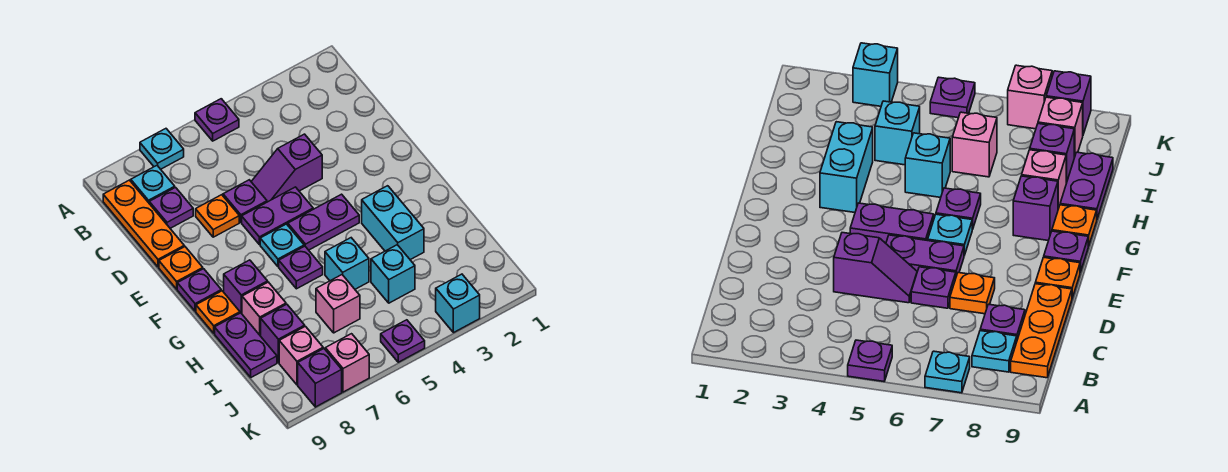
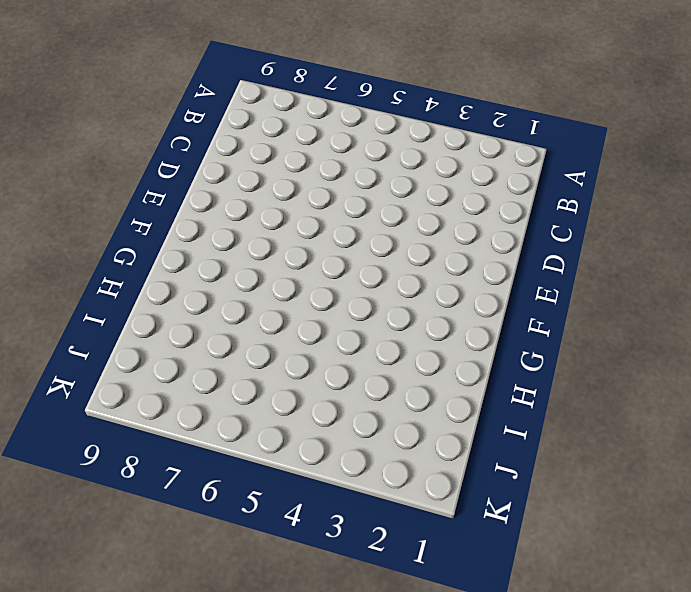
none -> purple plate A5 level 1
none -> cyan plate A7 level 1
none -> cyan plate B8 level 1

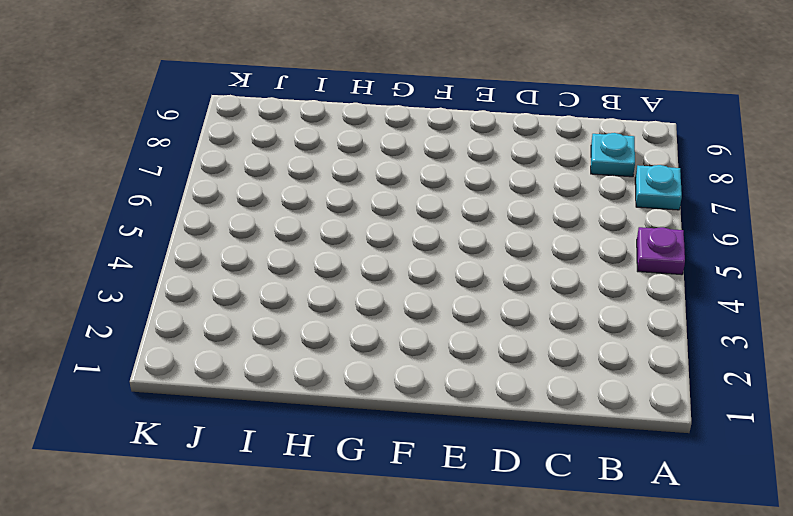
none -> orange plate B9:D9 level 1
none -> purple plate C8 level 1
none -> purple slope D4:D5 level 1 top 4

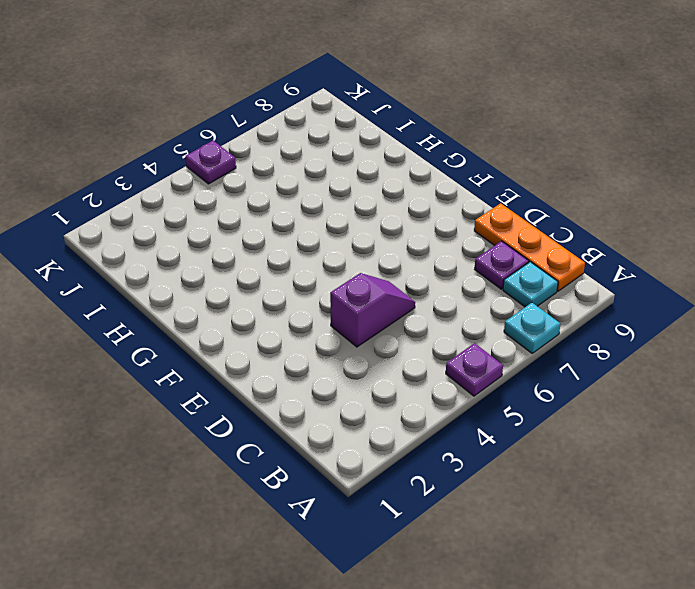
none -> purple plate D6 level 1
none -> orange plate D7 level 1
none -> purple plate E5:E6 level 1

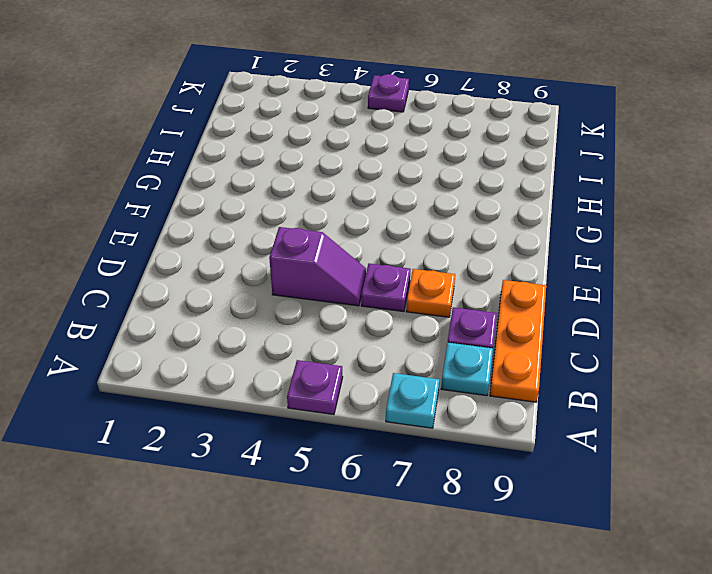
none -> purple plate E5:E6 level 1
none -> orange plate E9 level 1
none -> purple plate F4:F5 level 1

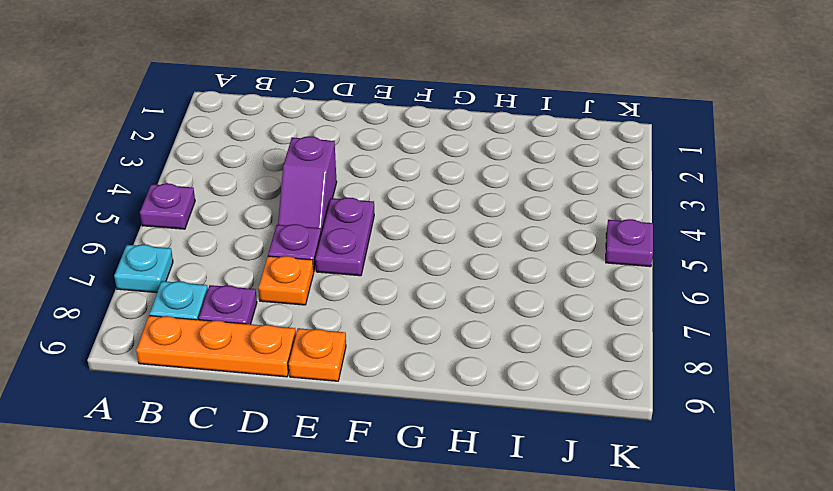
none -> purple plate F4:F5 level 1
none -> cyan plate F6 level 1
none -> purple plate F9 level 1

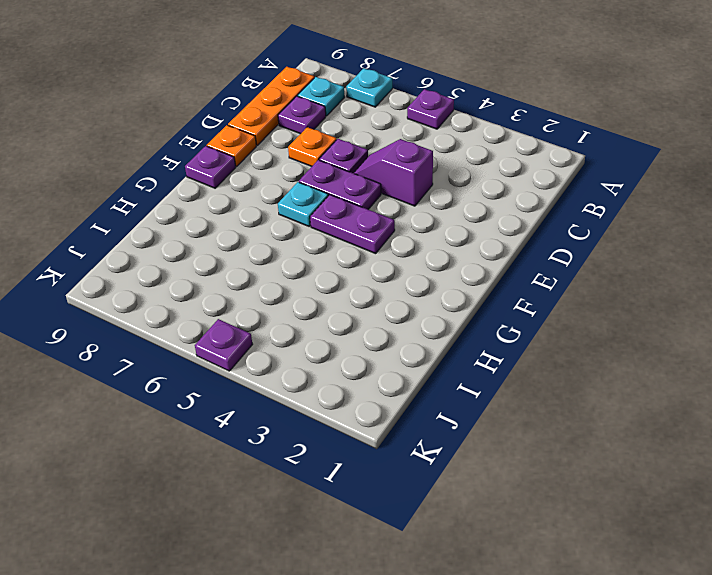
none -> cyan brick G3:H3 level 1
none -> purple plate G6 level 1
none -> purple brick G8 level 1

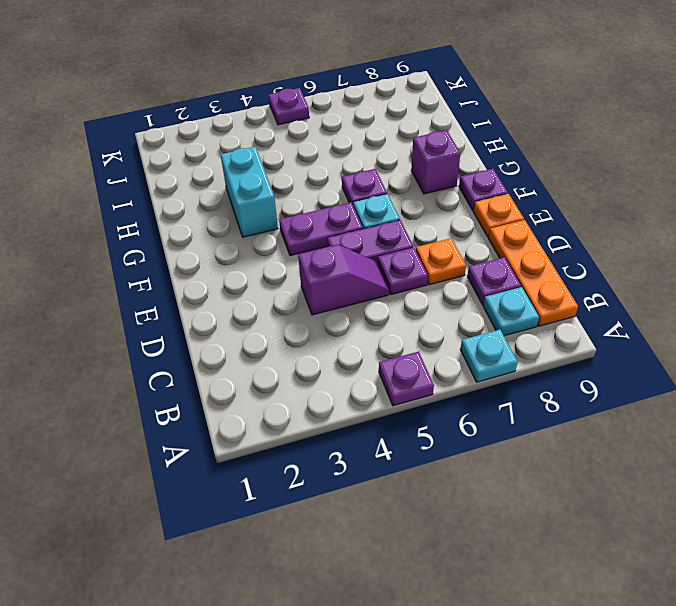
none -> orange plate G9 level 1
none -> cyan brick H5 level 1
none -> pink brick H8 level 1

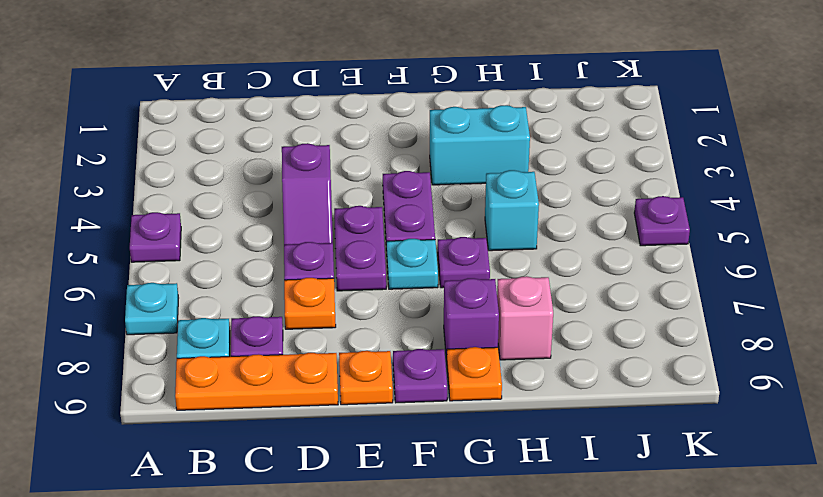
none -> purple plate H9:I9 level 1
none -> cyan brick I4 level 1
none -> pink brick I6 level 1

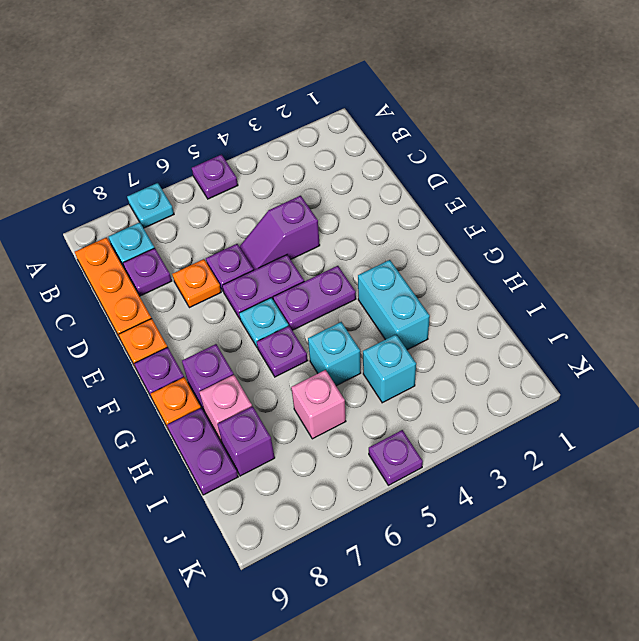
none -> pink brick J8 level 1
none -> cyan brick K3 level 1
none -> pink brick K7 level 1

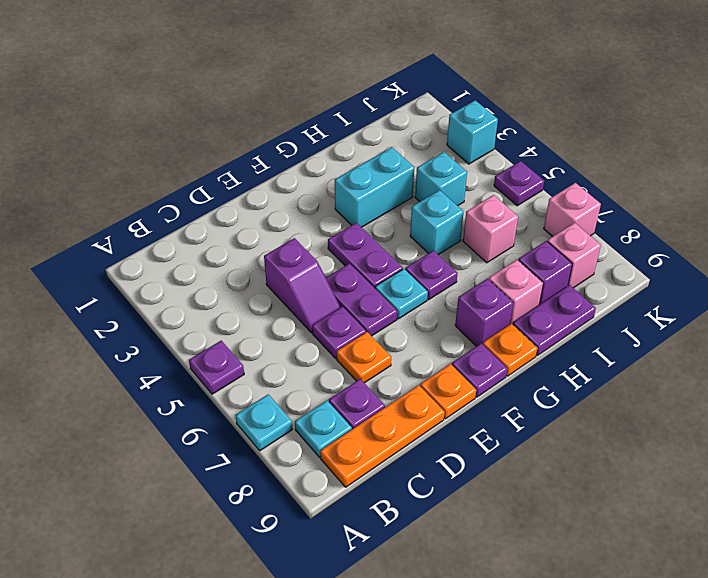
none -> purple brick K8 level 1

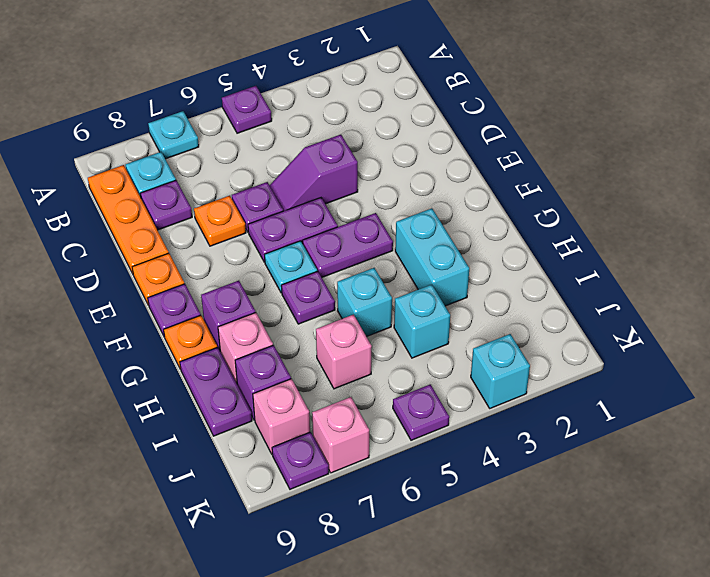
purple plate K8 level 1 -> purple brick K8 level 1

